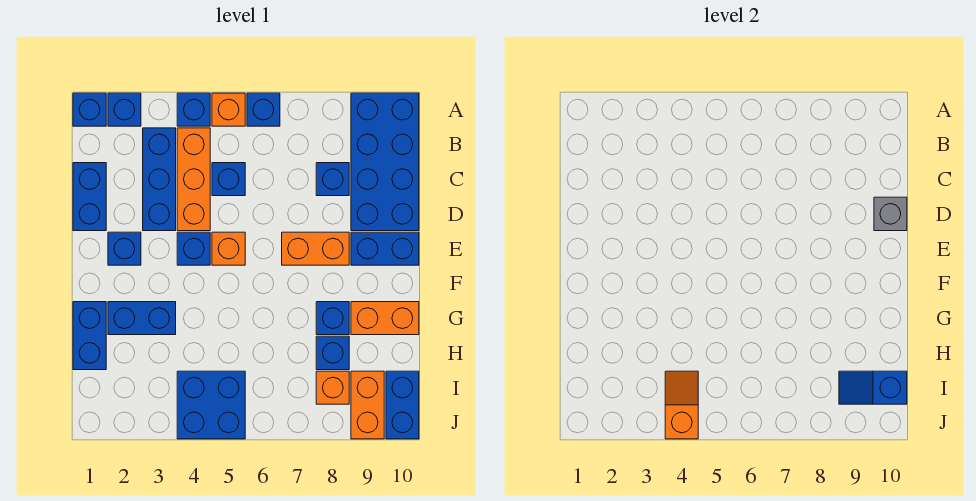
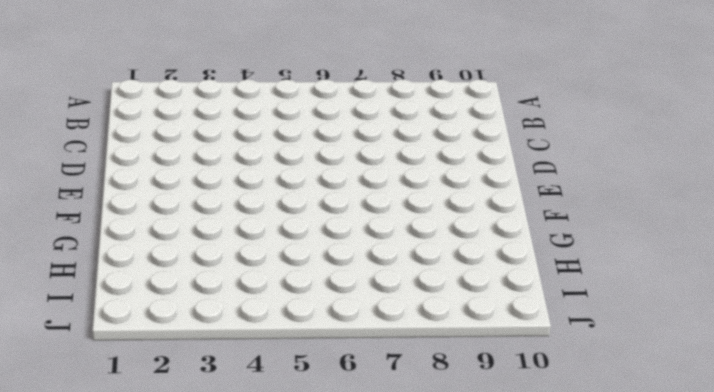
none -> blue brick A1 level 1
none -> blue brick A2 level 1
none -> blue brick A4 level 1

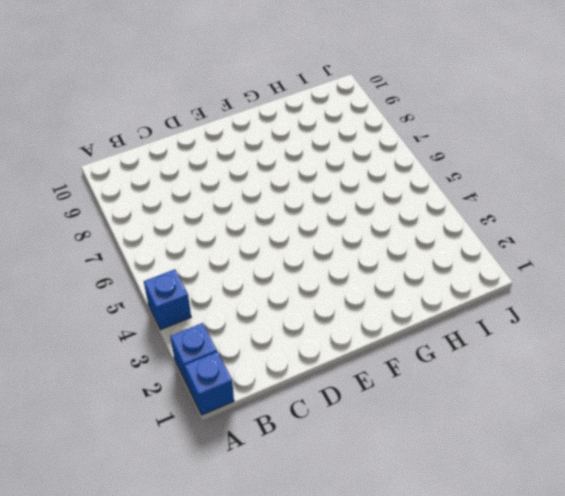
none -> orange brick A5 level 1
none -> blue brick A6 level 1
none -> blue brick A9:D10 level 1

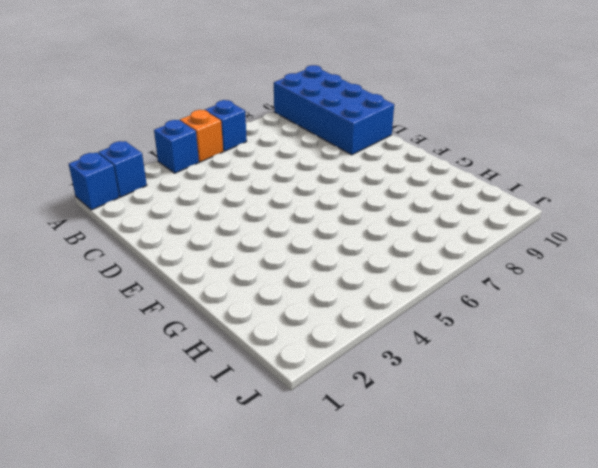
none -> blue brick B3:D3 level 1
none -> orange brick B4:D4 level 1
none -> blue brick C1:D1 level 1

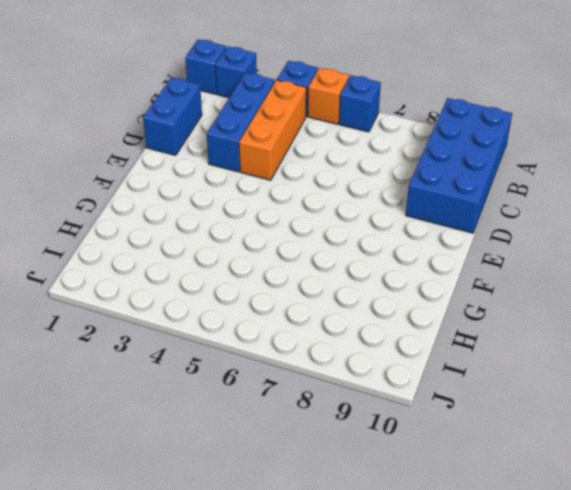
none -> blue brick C5 level 1
none -> blue brick C8 level 1
none -> blue brick E2 level 1

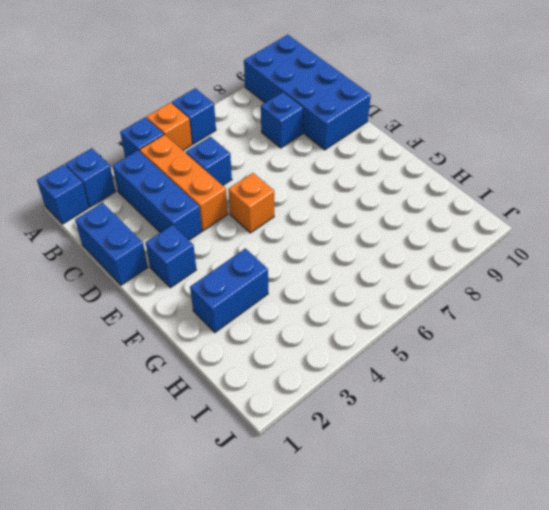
none -> blue brick E4 level 1
none -> orange brick E7:E8 level 1
none -> blue brick E9:E10 level 1

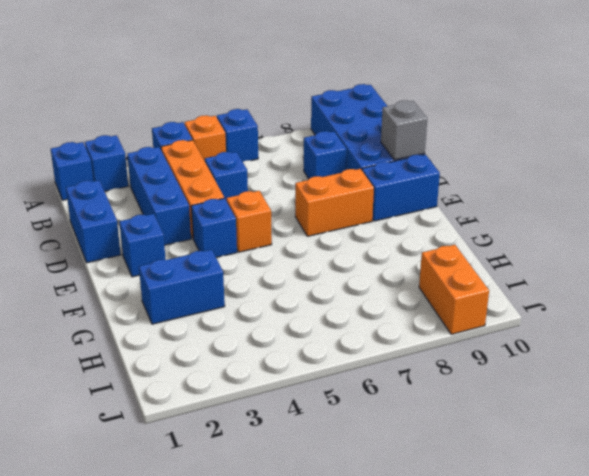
none -> blue brick G1:H1 level 1
none -> blue brick G8 level 1
none -> orange brick G9:G10 level 1

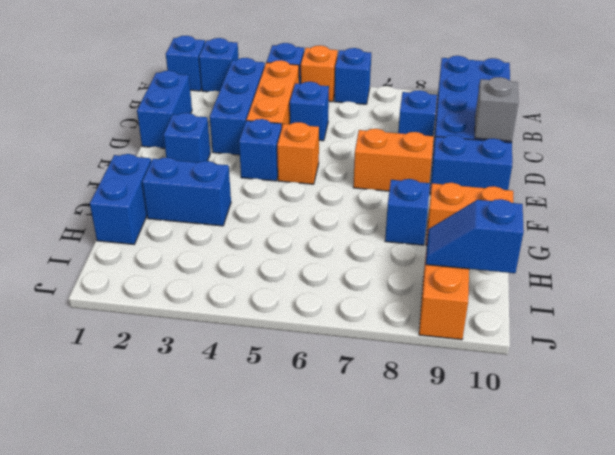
none -> blue brick H8 level 1
none -> blue brick I4:J5 level 1
none -> orange brick I8 level 1

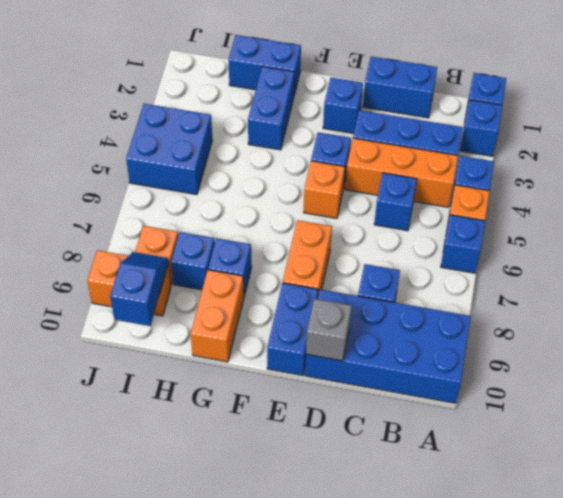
none -> blue brick I10:J10 level 1
none -> orange slope I4:J4 level 2 top J

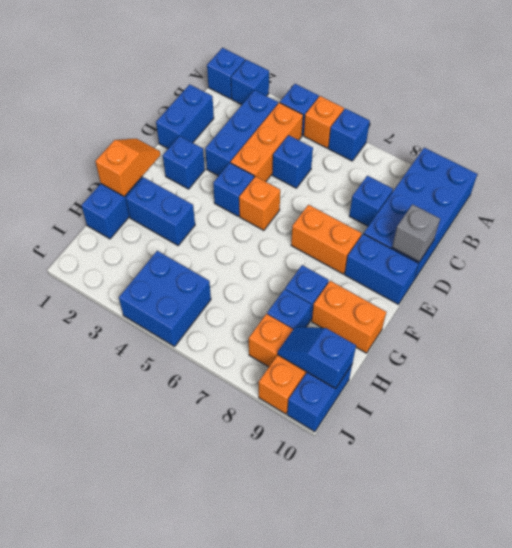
orange slope F1:G1 level 2 top G -> orange slope I4:J4 level 2 top J

